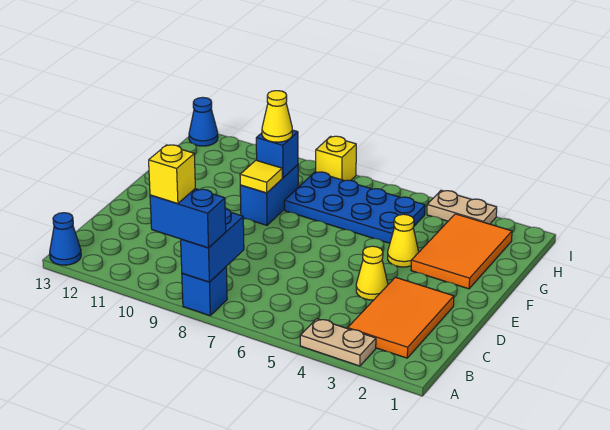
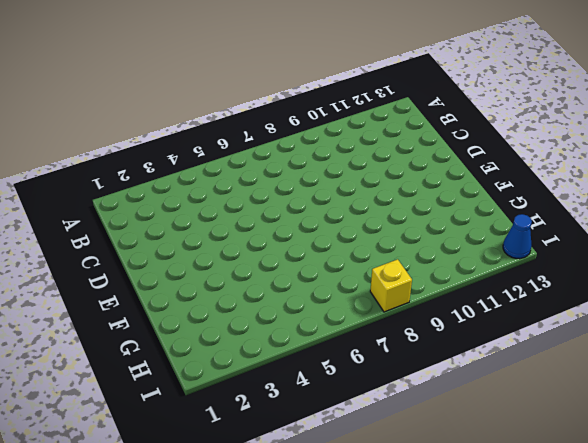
none -> tan plate A3:A4 level 1
none -> blue brick A8 level 1
none -> blue cone A13 level 1

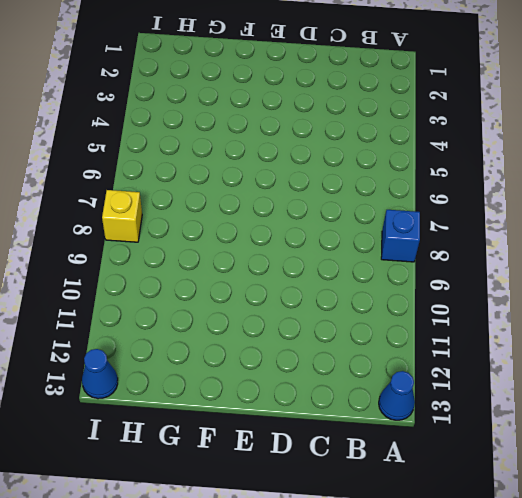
none -> tan plate A3:A4 level 1
none -> orange tile B2:D3 level 1
none -> yellow cone D4 level 1

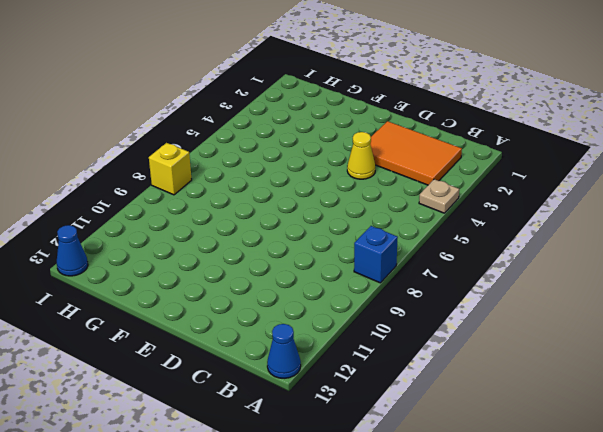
tan plate A4 level 1 -> tan plate A3:A4 level 1
none -> orange tile F2:H3 level 1
none -> yellow cone F4 level 1
none -> blue brick F9:G9 level 1

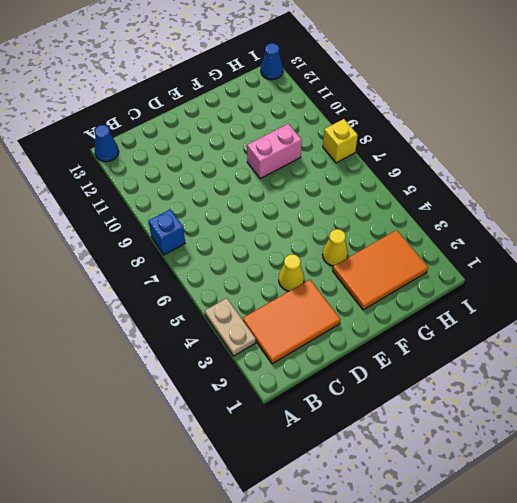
pink brick F9:G9 level 1 -> blue brick F9:G9 level 1
none -> blue plate G5:H8 level 1
none -> tan plate I3:I4 level 1
none -> blue brick A8:B8 level 2

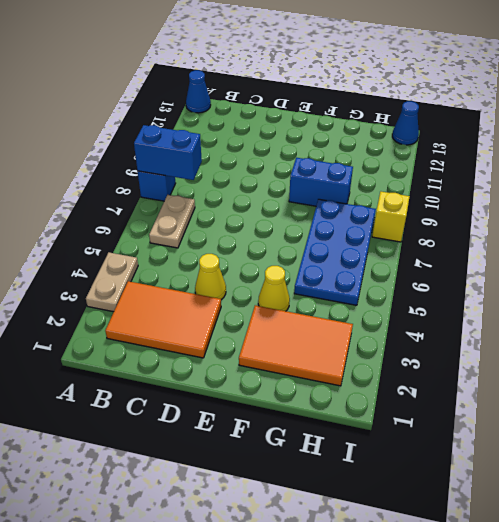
tan plate B6:B7 level 1 -> tan plate I3:I4 level 1
none -> yellow tile F9 level 2
none -> blue brick G9 level 2
none -> blue brick A8:A9 level 3

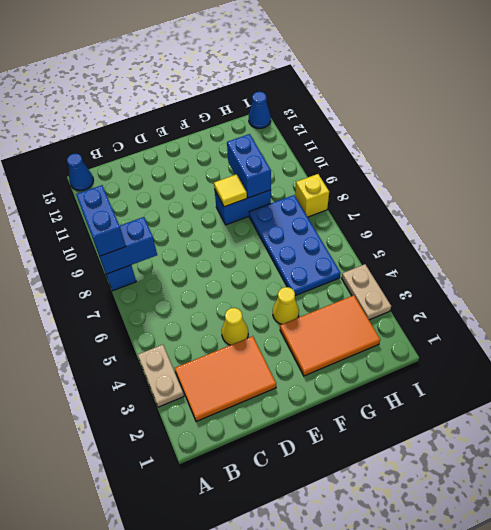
blue brick G9:G10 level 2 -> blue brick G9 level 2
none -> yellow cone G9 level 3
none -> yellow brick A9 level 4

